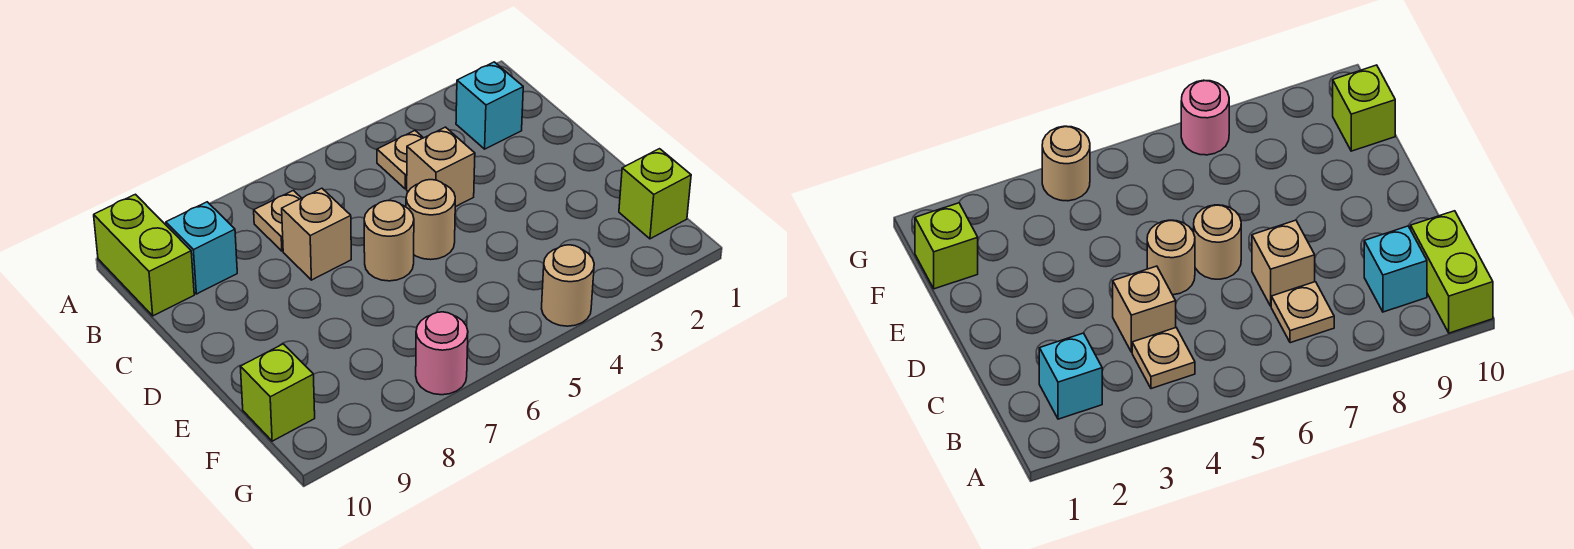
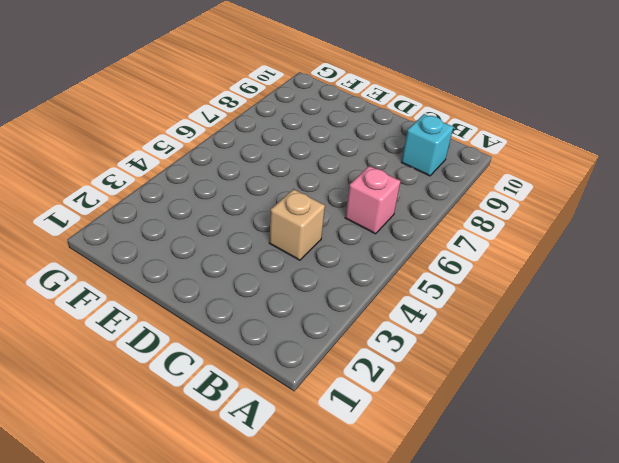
pink brick B6 level 1 -> none
none -> lime brick A10:B10 level 1
none -> cyan brick B2 level 1
none -> tan plate B4 level 1

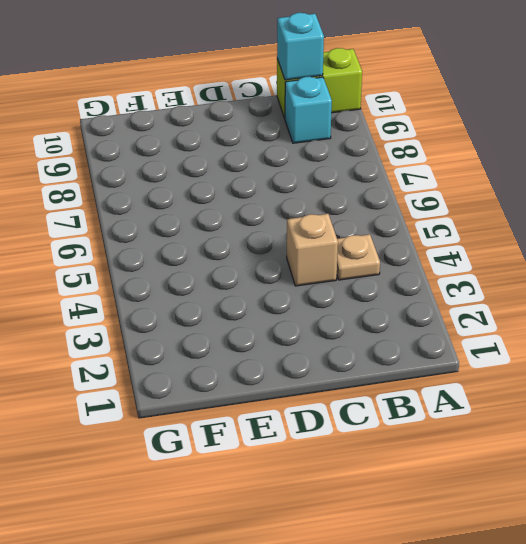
cyan brick B10 level 2 -> cyan brick B2 level 1
none -> tan plate B7 level 1
none -> tan brick C7 level 1
none -> tan round brick D5 level 1

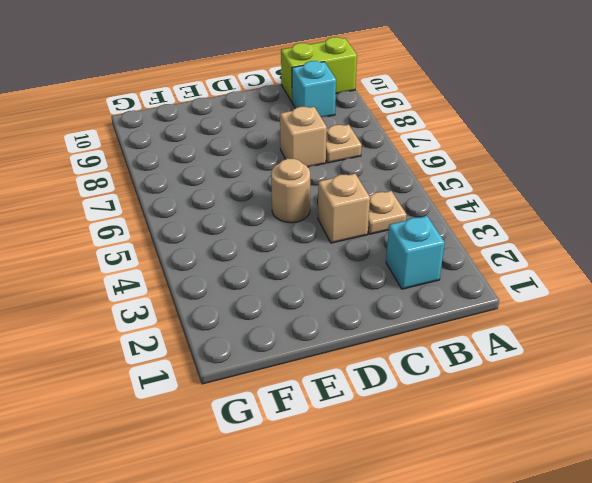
none -> tan round brick D6 level 1
none -> lime brick F1 level 1
none -> lime brick F10 level 1

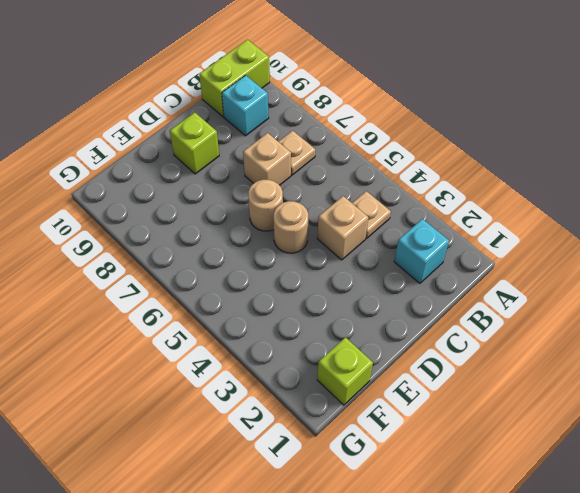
lime brick D9 level 1 -> lime brick F10 level 1
none -> tan round brick G4 level 1
none -> pink round brick G7 level 1

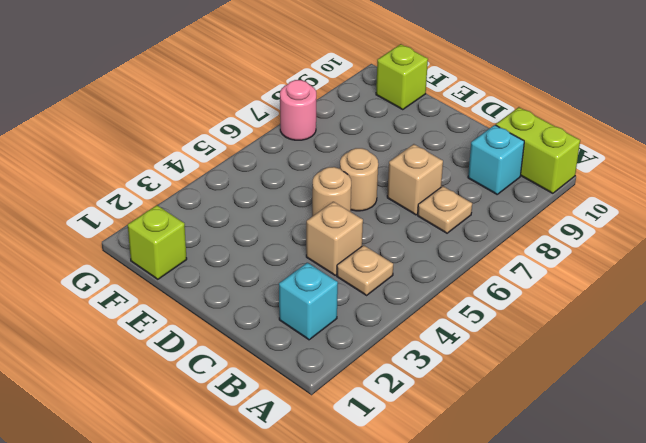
none -> tan round brick G4 level 1

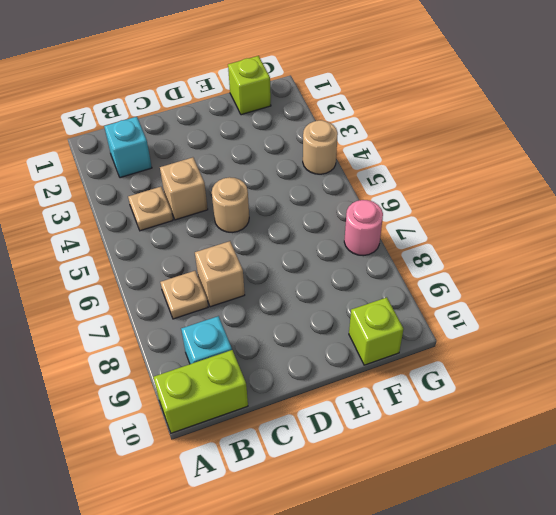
none -> tan round brick D6 level 1

